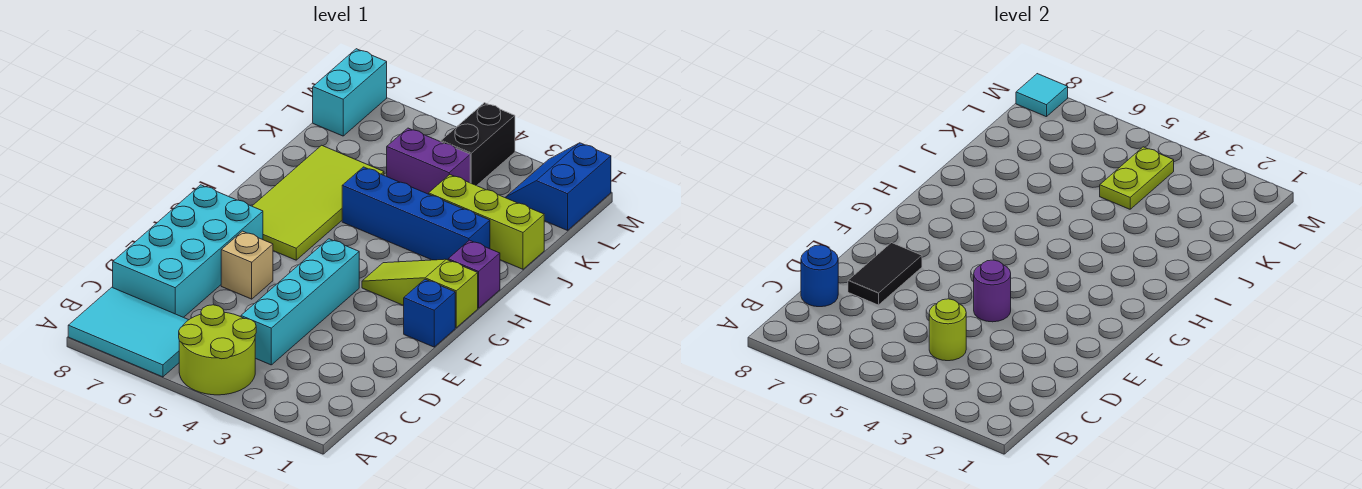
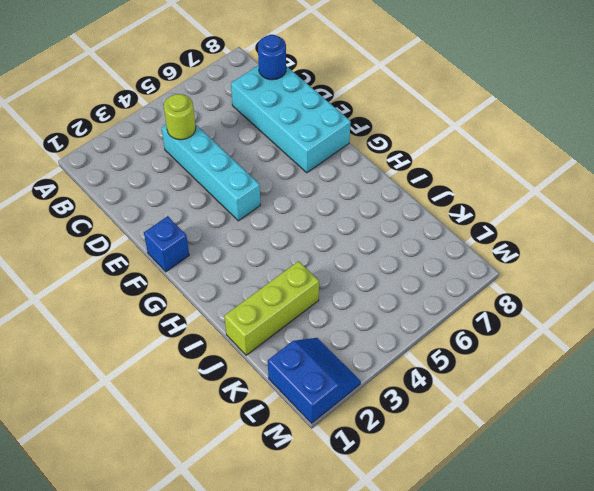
none -> lime round brick A4:B5 level 1
none -> cyan tile A6:B8 level 1
none -> tan brick E6 level 1

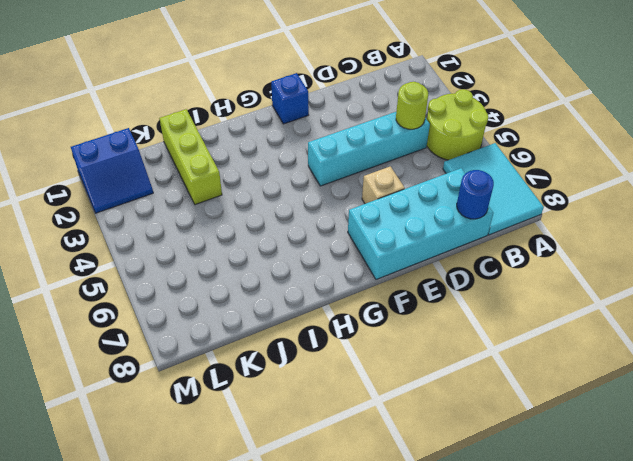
none -> lime slope G1:G3 level 1 top 1
none -> lime tile G6:J7 level 1
none -> purple brick H1 level 1

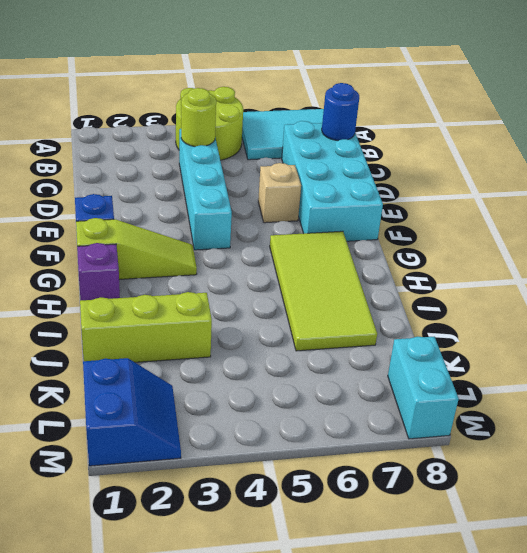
none -> blue brick I2:I5 level 1
none -> purple brick K4:K5 level 1
none -> black brick L4:M4 level 1

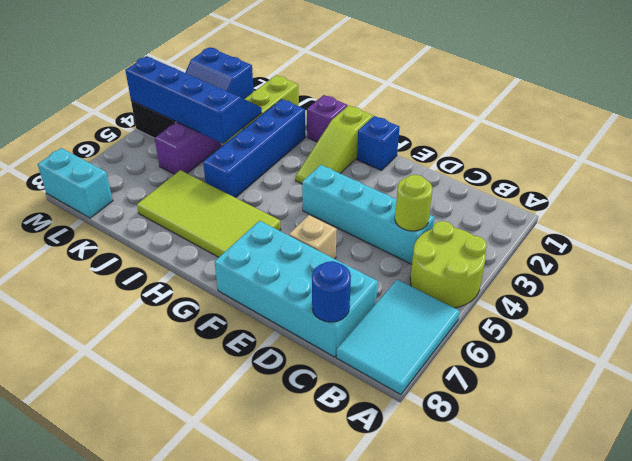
blue slope J3:M4 level 2 top 4 -> lime plate K4:L4 level 2
none -> black tile D7:E7 level 2
none -> purple round brick E4 level 2
none -> cyan tile M8 level 2

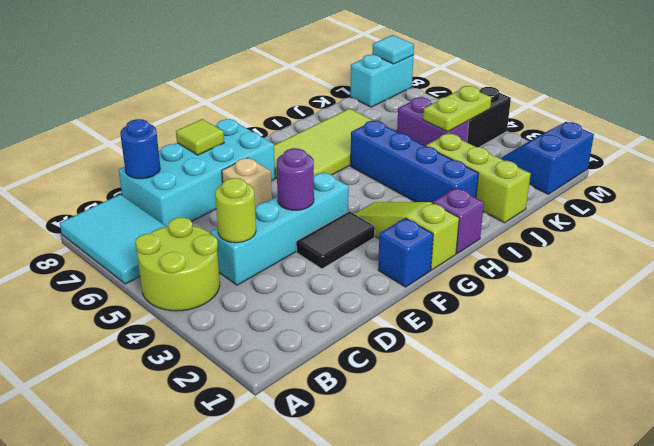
black tile E3:F3 level 1 -> black tile D7:E7 level 2
lime tile E8 level 2 -> none

